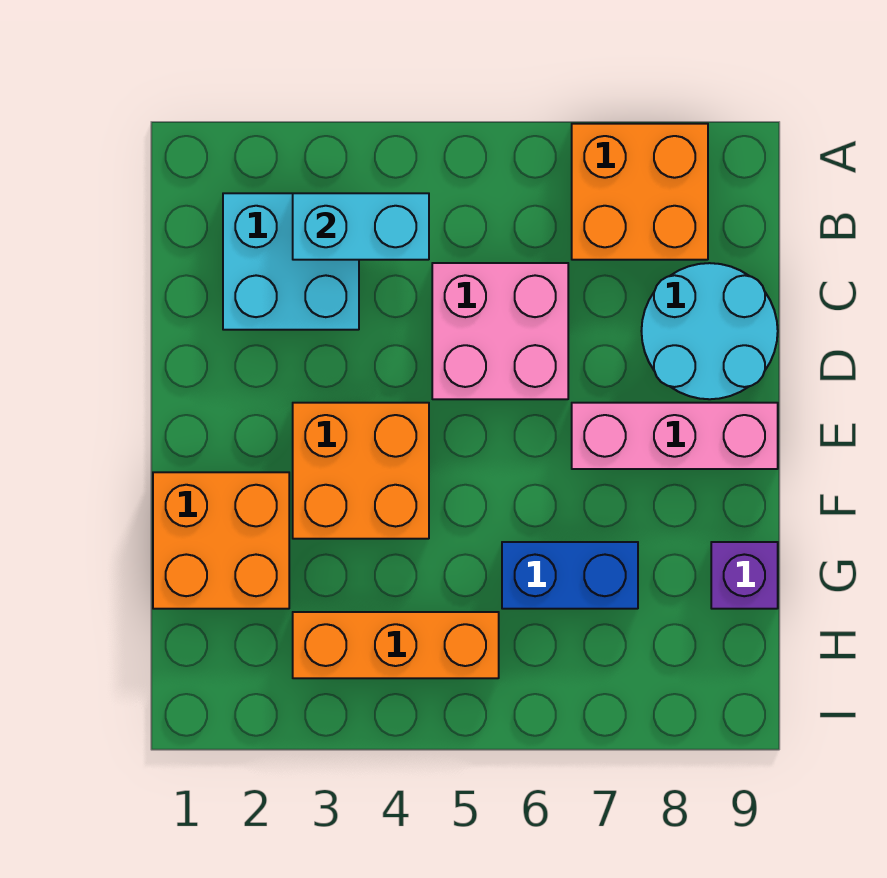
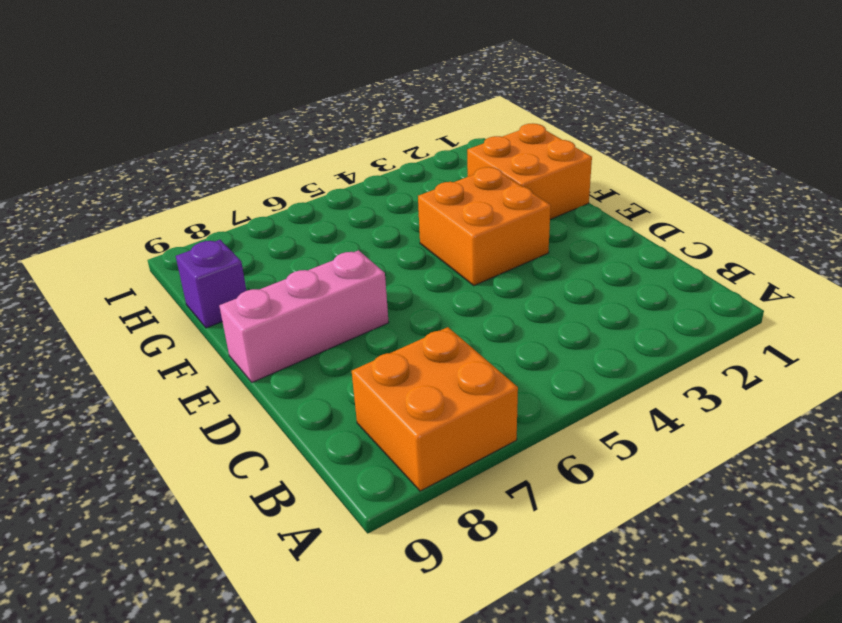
none -> cyan brick B2:C3 level 1
none -> pink brick C5:D6 level 1

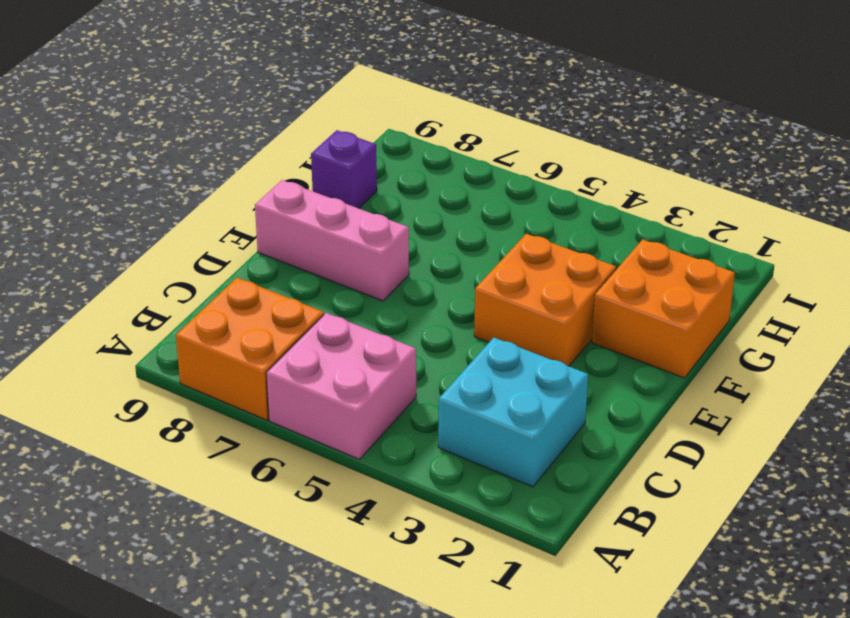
pink brick A5:B6 level 1 -> pink brick C5:D6 level 1
none -> cyan round brick C8:D9 level 1
none -> blue brick G6:G7 level 1

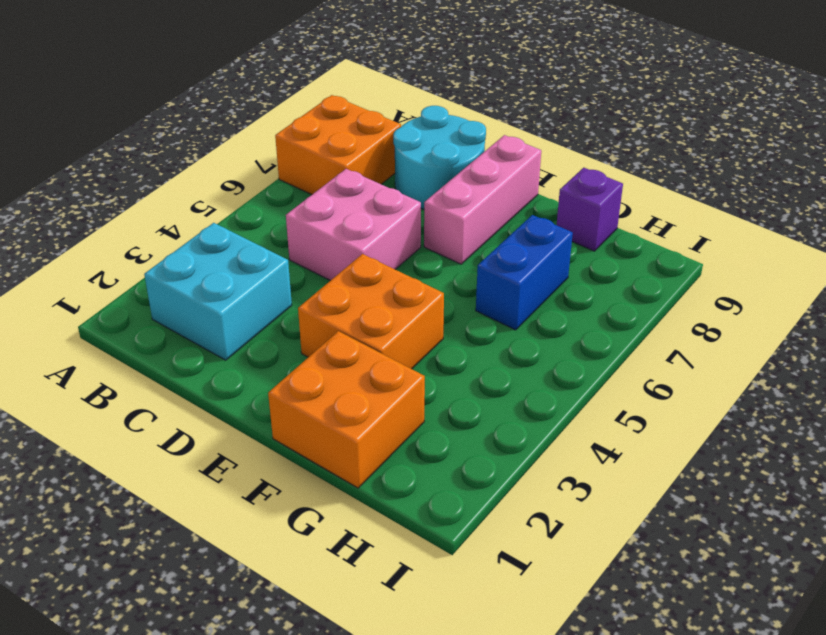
none -> orange brick H3:H5 level 1
none -> cyan brick B3:B4 level 2

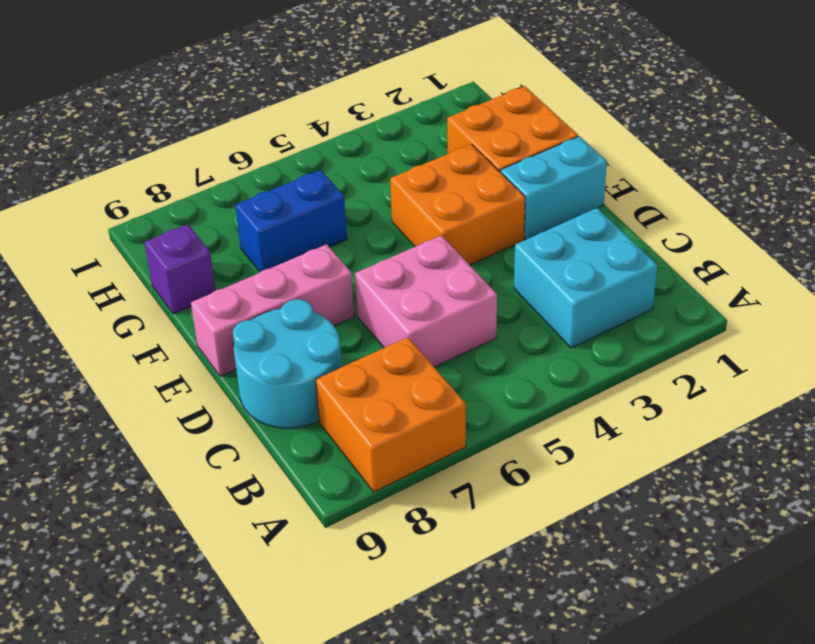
cyan brick E1:E2 level 1 -> cyan brick B3:B4 level 2
none -> orange brick H3:H5 level 1

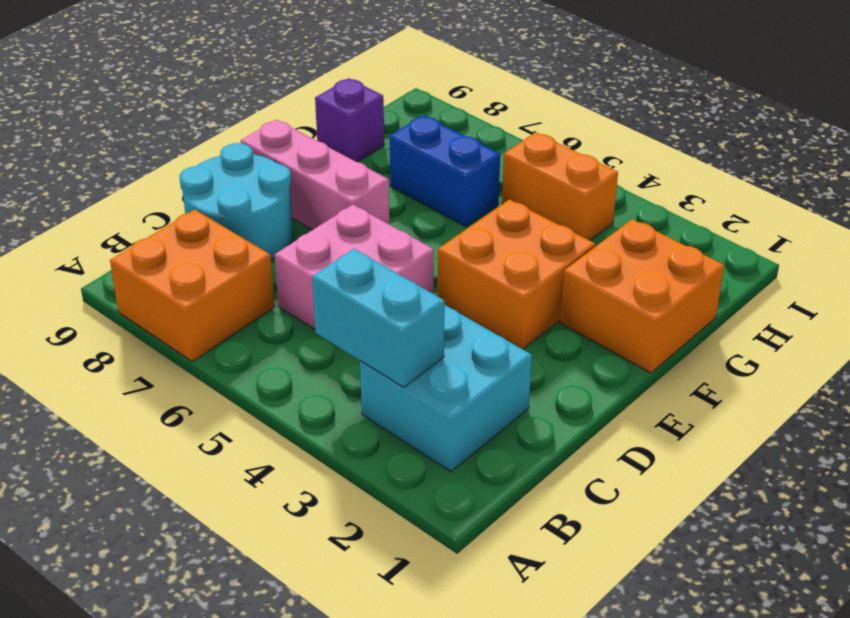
orange brick H4:H5 level 1 -> orange brick H3:H5 level 1

